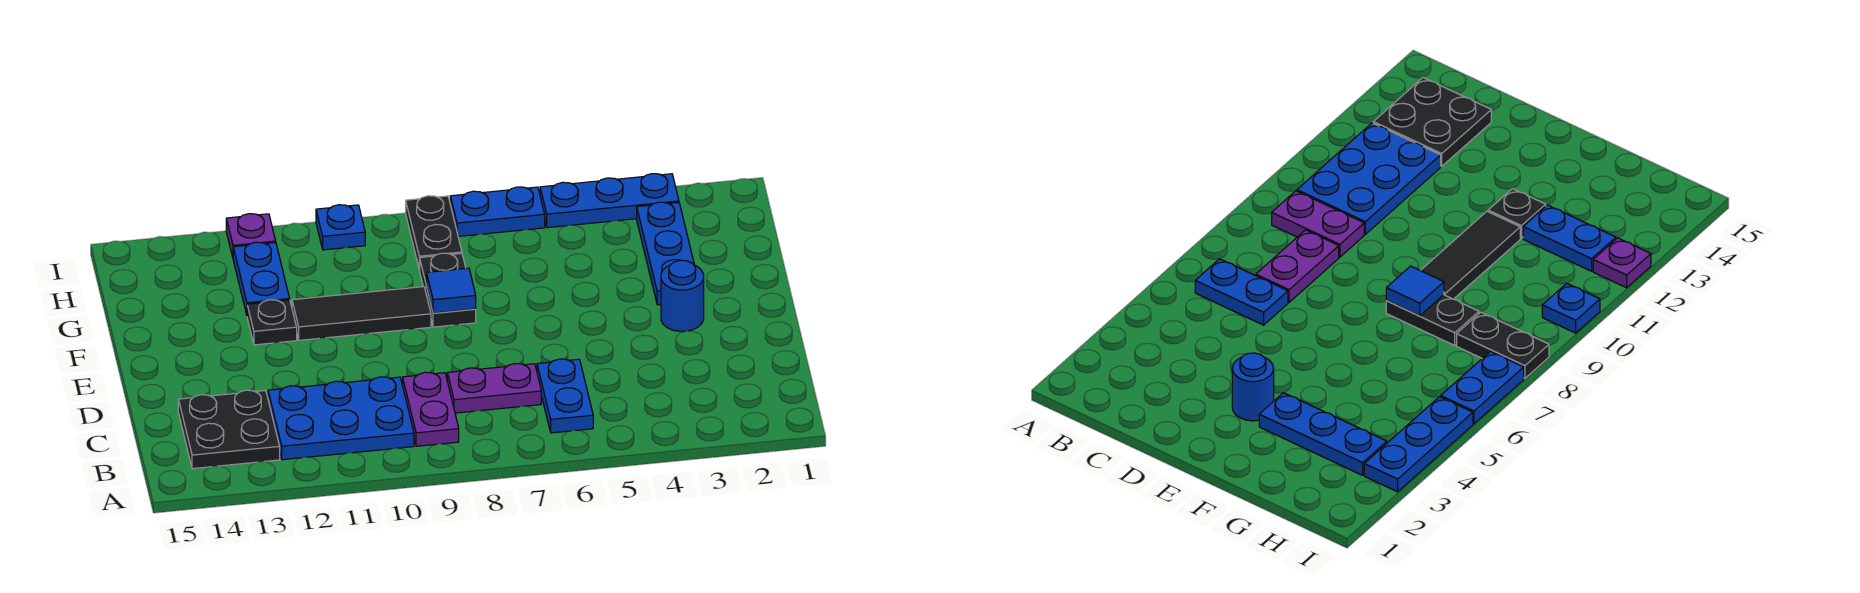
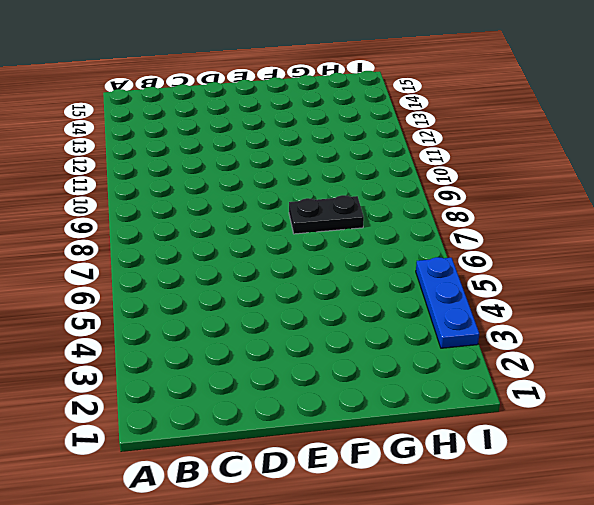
none -> blue plate B6:C6 level 1
none -> purple plate B9:C9 level 1
none -> blue plate B10:C12 level 1

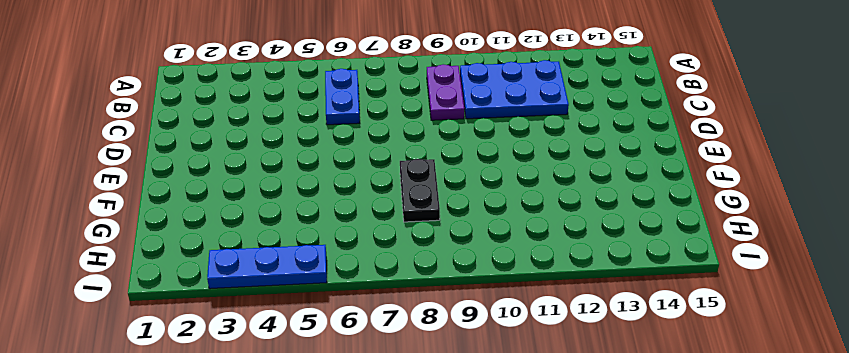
none -> black plate B13:C14 level 1
none -> purple plate C7:C8 level 1
none -> blue round brick E3 level 1

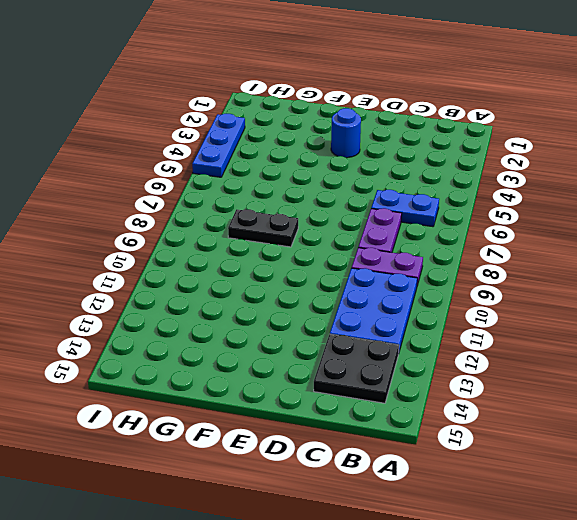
none -> blue plate F3:H3 level 1
none -> black tile F9:F11 level 1
none -> black plate F12 level 1

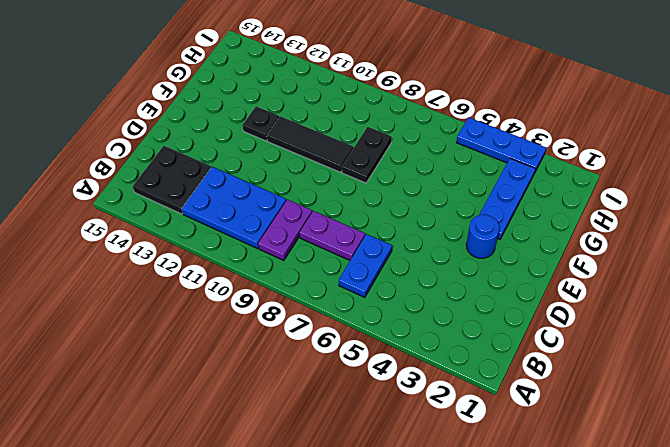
none -> blue plate G12:H12 level 1
none -> black plate H8:I8 level 1
none -> blue plate I6:I7 level 1

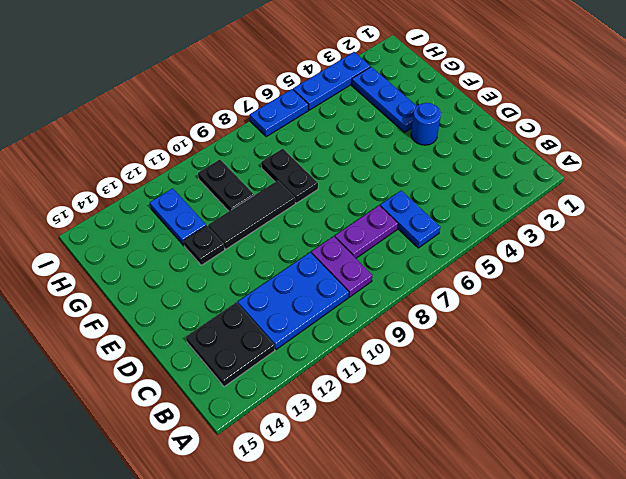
black plate G10:H10 level 1 -> black plate H8:I8 level 1
none -> blue plate I10 level 1
none -> purple plate I12 level 1
none -> blue tile F8 level 2

